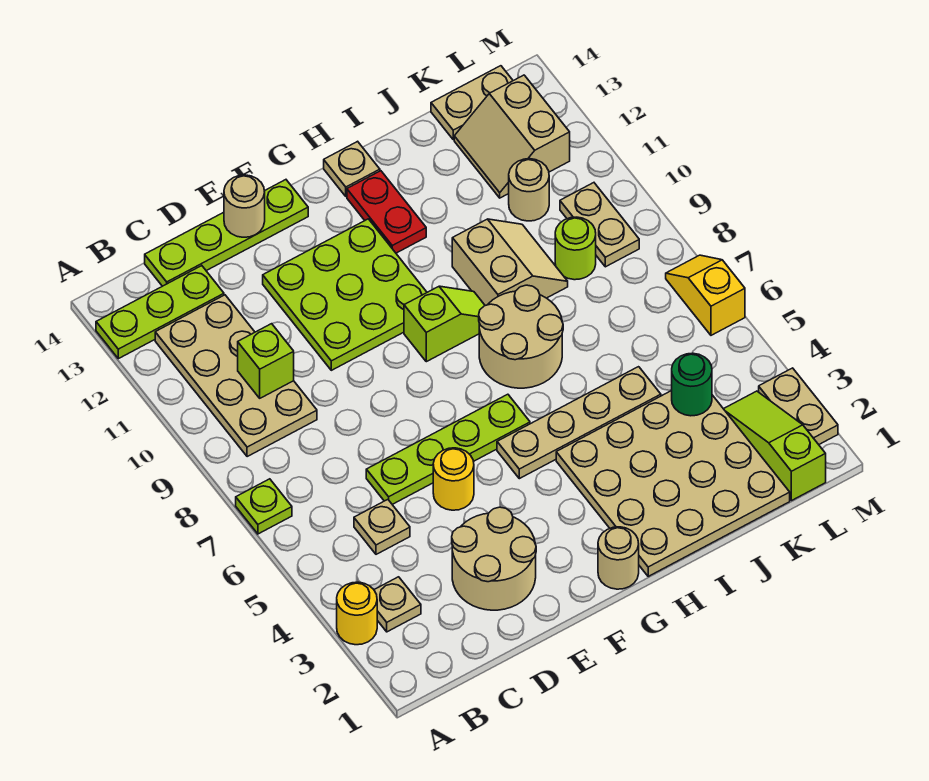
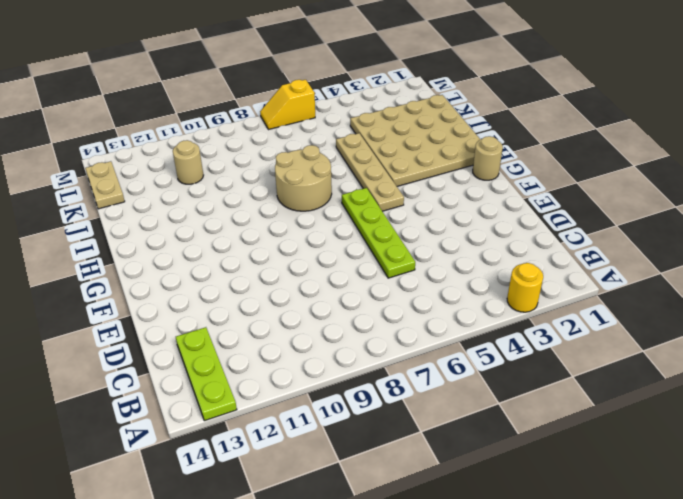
none -> lime plate A7 level 1
none -> tan plate B3 level 1
none -> tan plate B9:C12 level 1
none -> tan plate C5 level 1

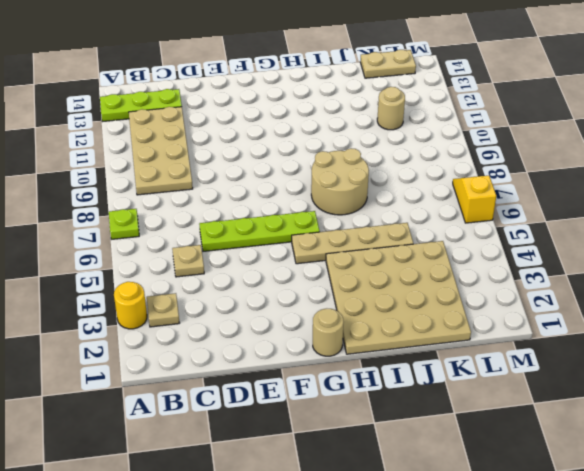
none -> lime plate C14:F14 level 1
none -> tan round brick D2:E3 level 1
none -> yellow round brick E5 level 1
none -> lime plate E10:G12 level 1

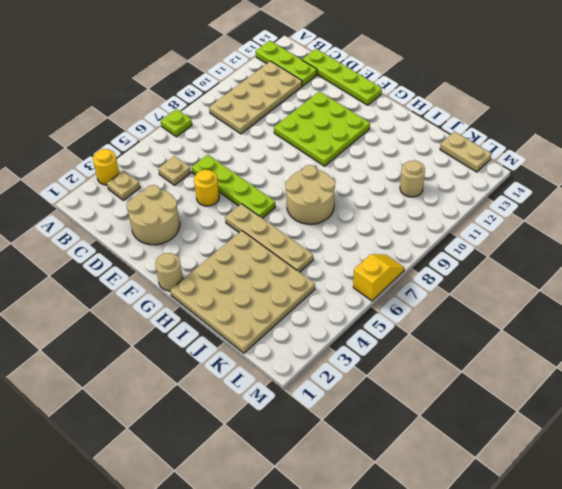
none -> lime slope G9:H9 level 1 top G
none -> red plate H12:H13 level 1
none -> tan plate H14 level 1
none -> tan slope I9:J10 level 1 top I

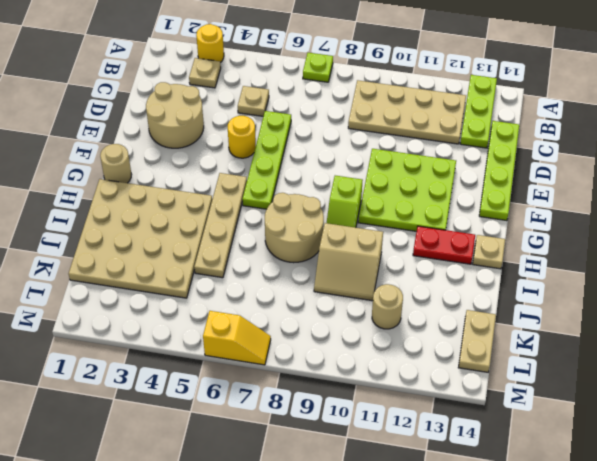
none -> lime round brick K9 level 1
none -> tan slope K12:L13 level 1 top L
none -> lime slope L1:L3 level 1 top 1
none -> tan plate L9:L10 level 1

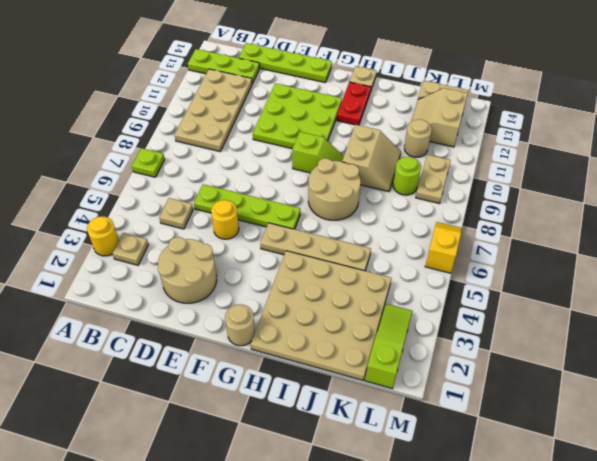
none -> tan plate M2:M3 level 1
none -> lime brick C10 level 2
none -> tan round brick E14 level 2
none -> green round brick K4 level 2

